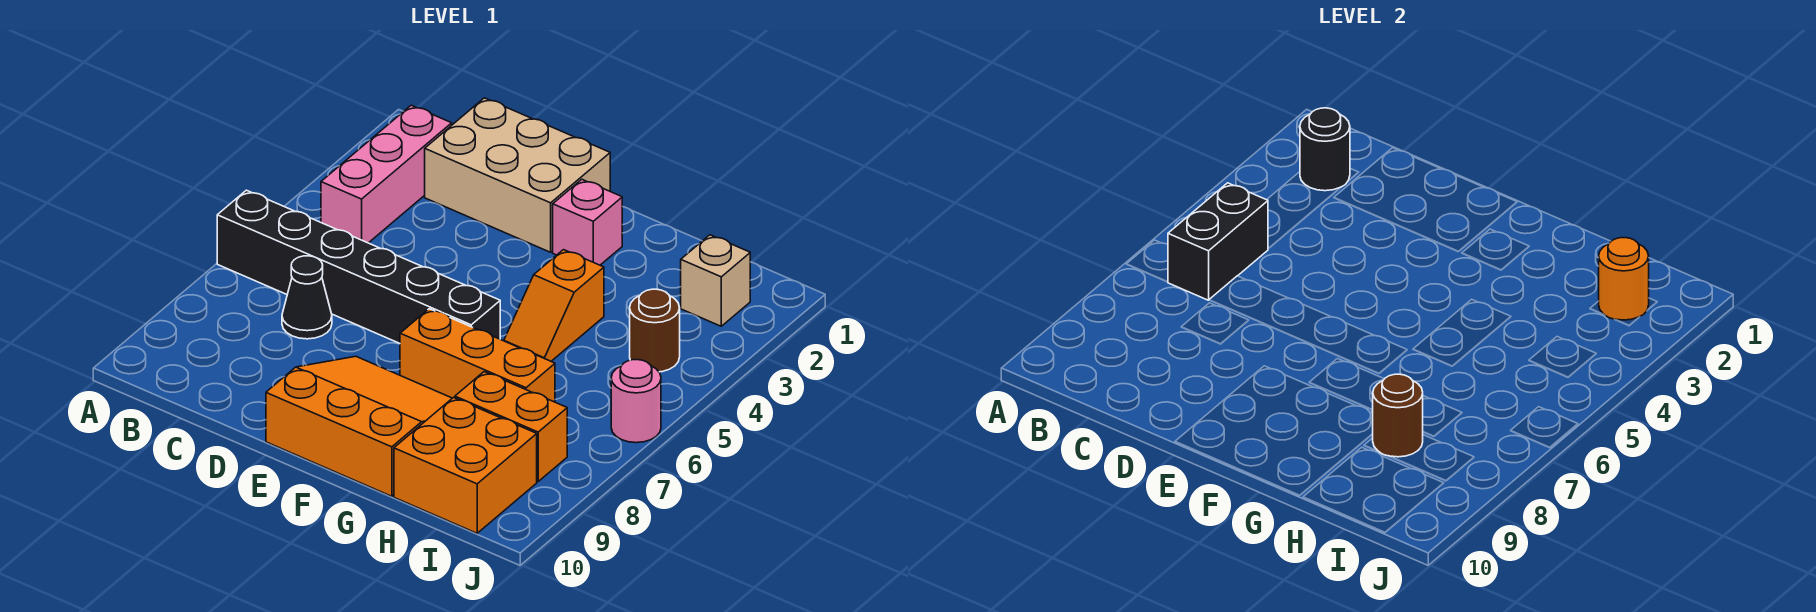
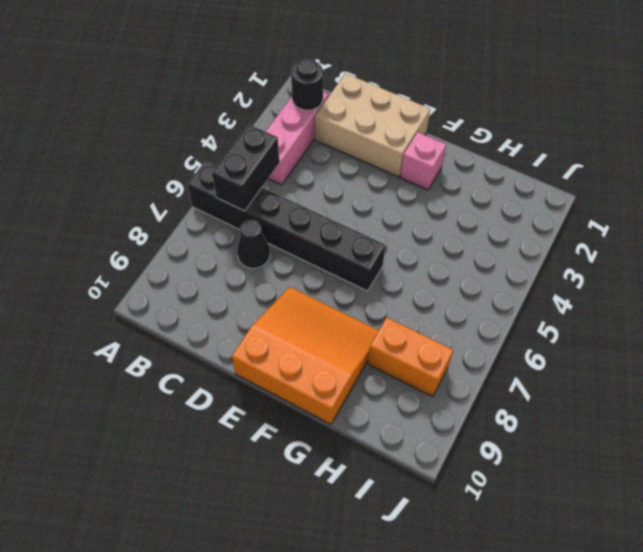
none -> orange brick F7:H7 level 1
none -> orange slope G4:G5 level 1 top 4
none -> orange brick H9:I10 level 1

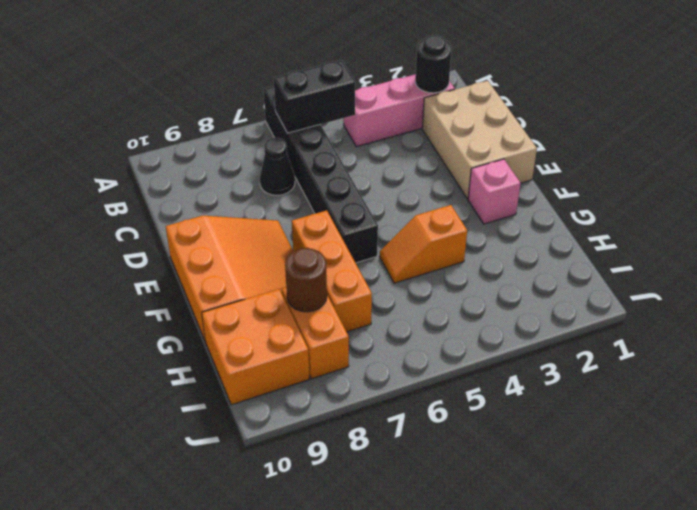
none -> tan brick I2 level 1
none -> brown round brick I4 level 1
none -> pink round brick J6 level 1

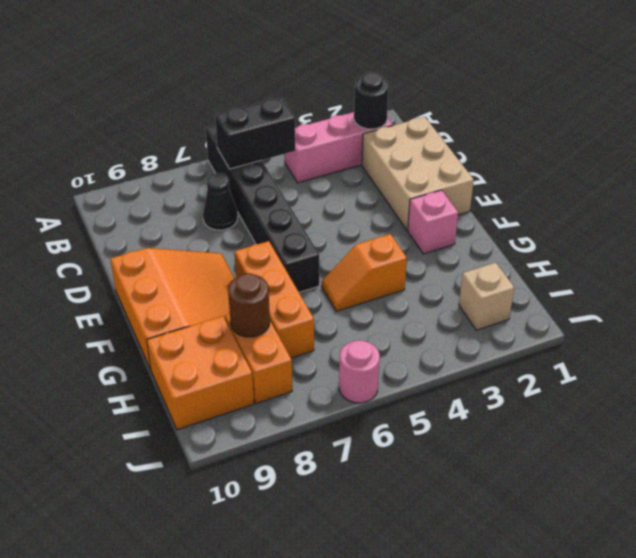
none -> brown round brick I4 level 1
none -> orange round brick I2 level 2

